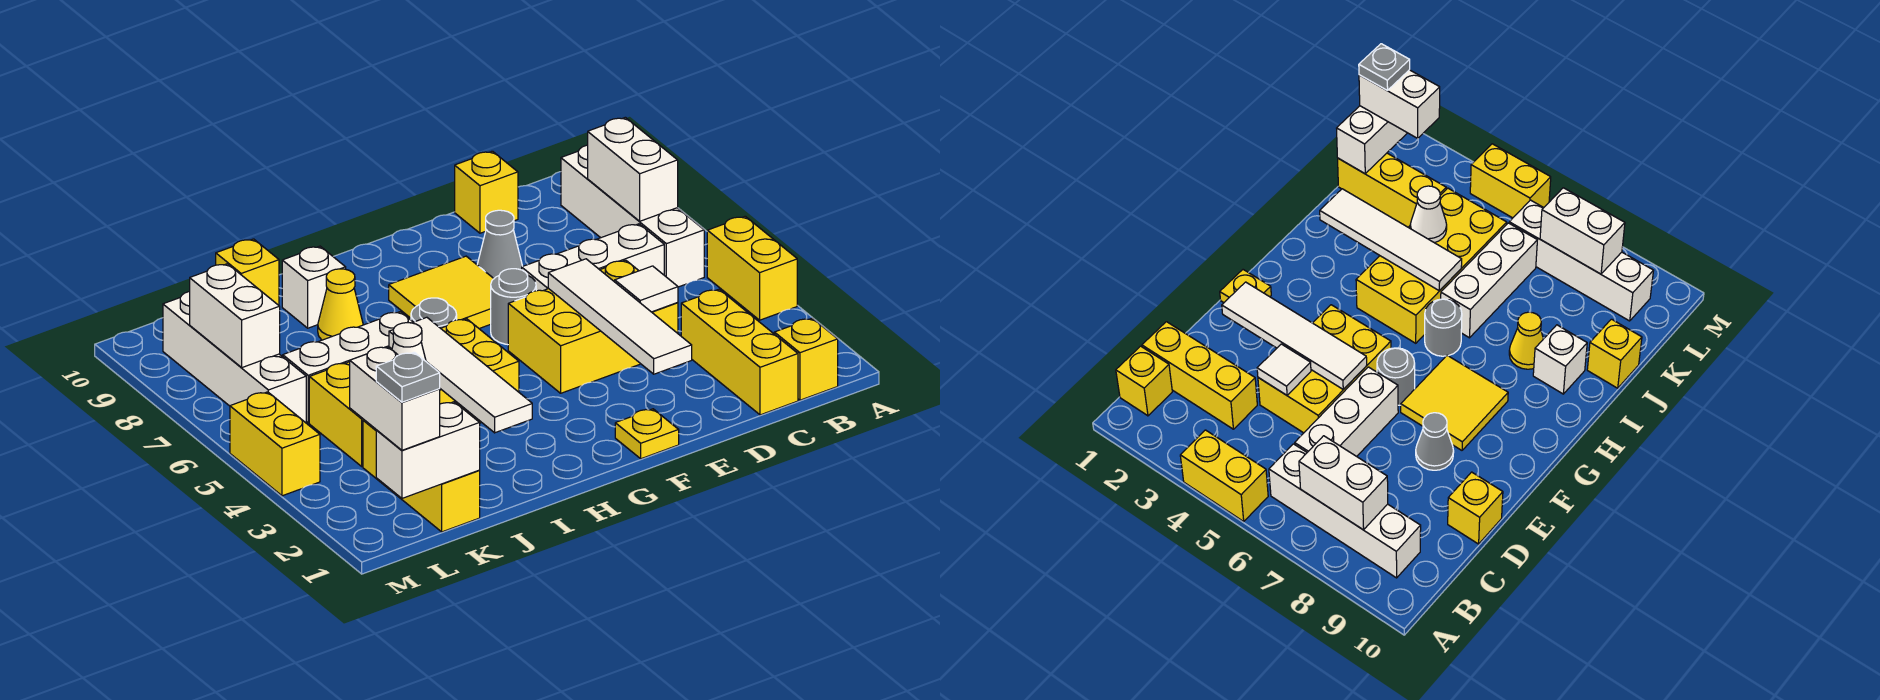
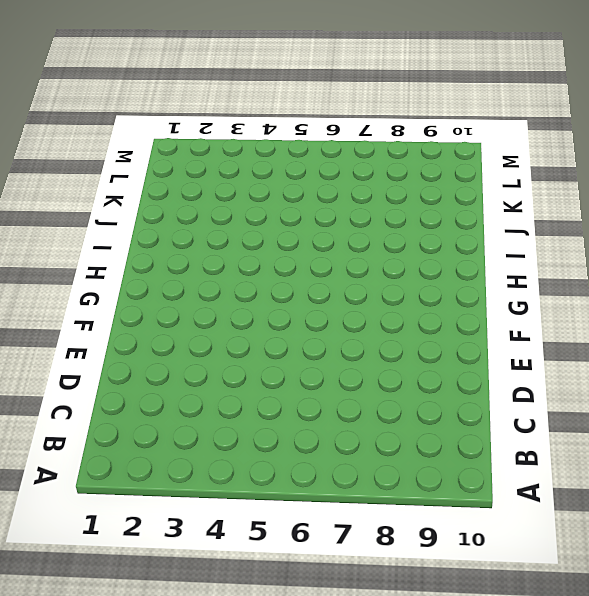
none -> yellow brick A4:A5 level 1
none -> yellow brick B1 level 1
none -> white brick B6:B9 level 1

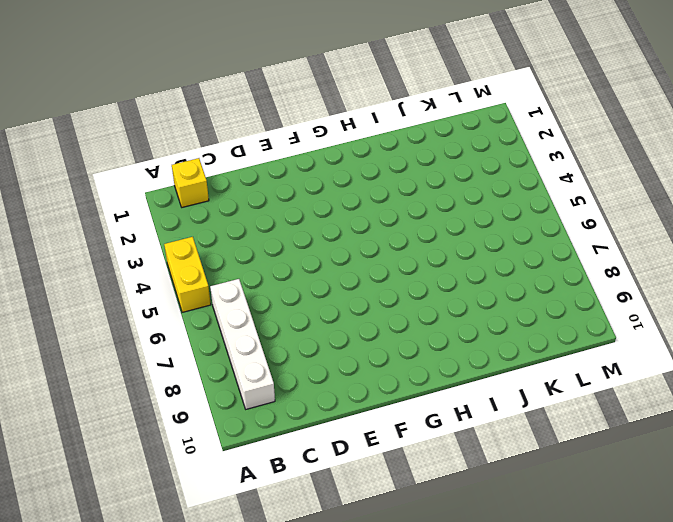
none -> yellow brick C1:C3 level 1
none -> white brick C6:E6 level 1
none -> yellow brick D4:F5 level 1

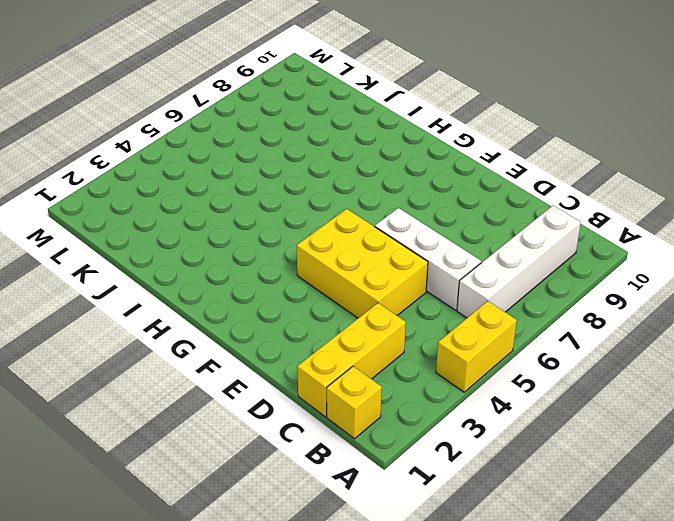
none -> yellow brick D10 level 1
none -> grey cone E8 level 1
none -> yellow plate F1 level 1

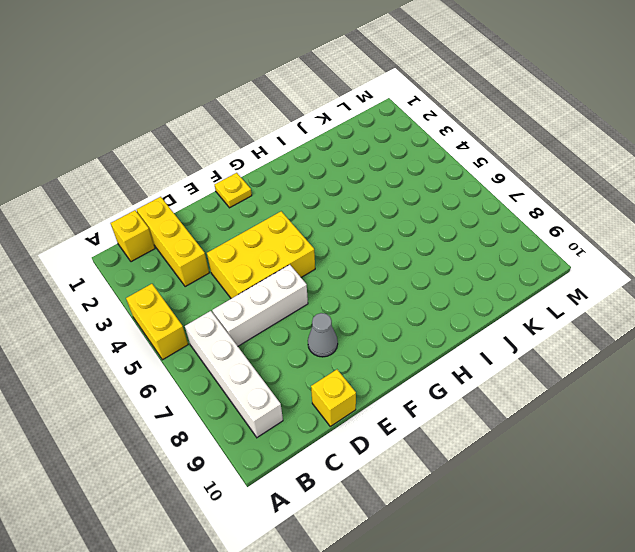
none -> grey round brick F6 level 1
none -> yellow tile F7:G8 level 1
none -> yellow brick H4:K5 level 1

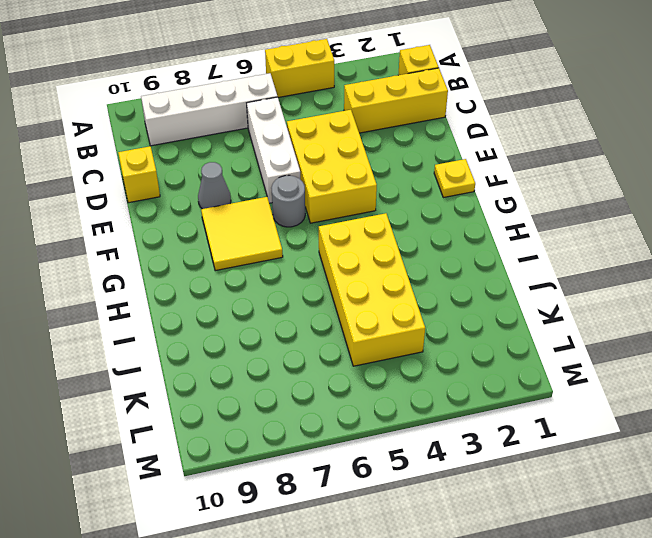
none -> grey round brick H6 level 1
none -> white brick I6:K6 level 1
none -> yellow cone I8 level 1

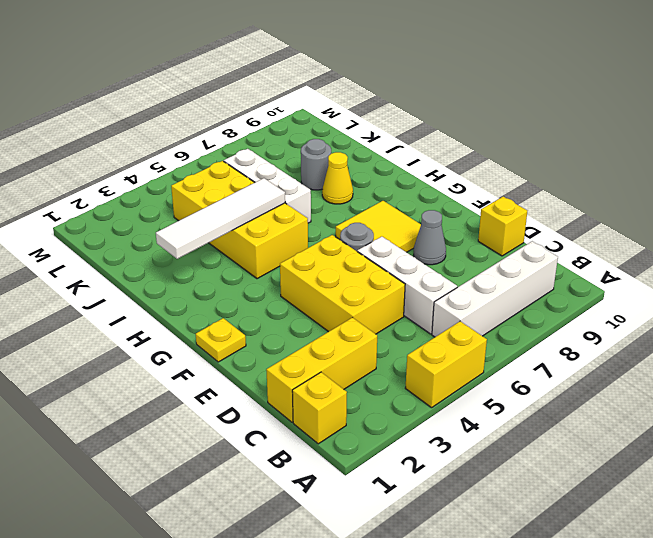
grey round brick J8 level 1 -> grey round brick H6 level 1
none -> white brick I9 level 1
none -> yellow brick J10 level 1
none -> yellow brick K1:K3 level 1

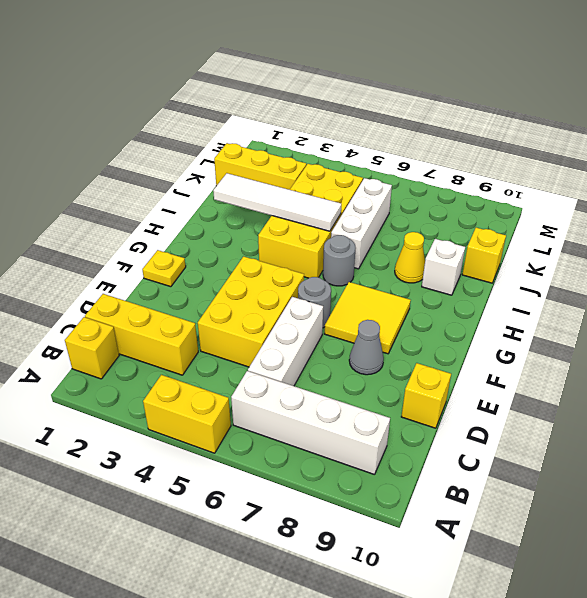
none -> white brick L6:L9 level 1
none -> yellow brick M4:M5 level 1
none -> white brick B7:B8 level 2

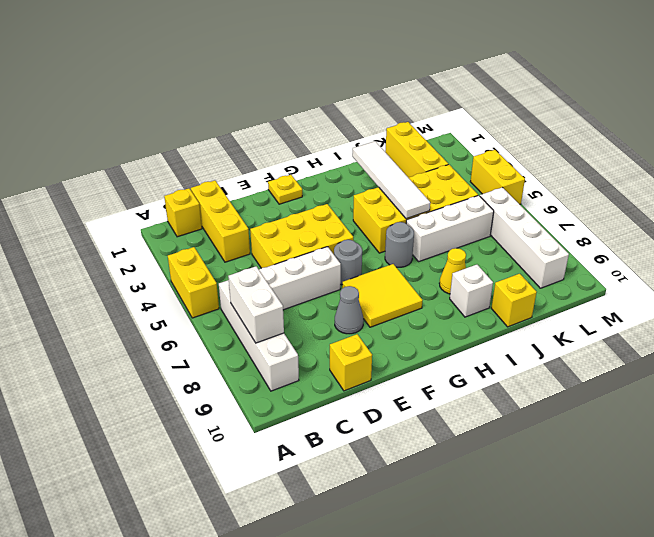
none -> white tile D4 level 2
none -> white tile E2:E5 level 2
none -> white cone J4 level 2

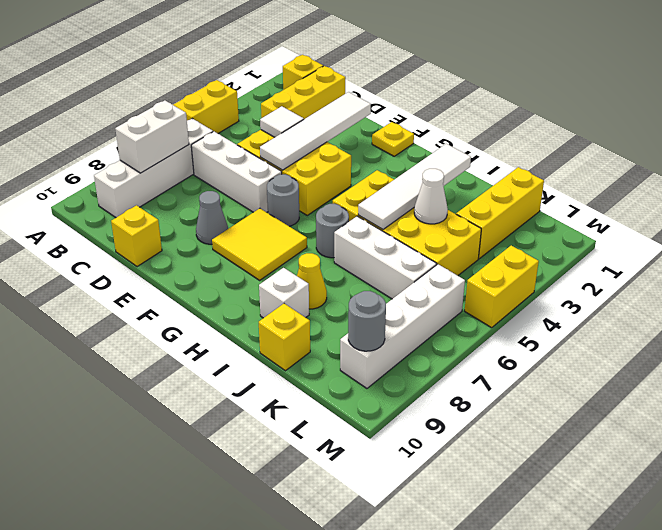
grey round brick L9 level 2 -> none
none -> white brick K1:L1 level 2
none -> white brick L7:L8 level 2
none -> white brick L1:L2 level 3

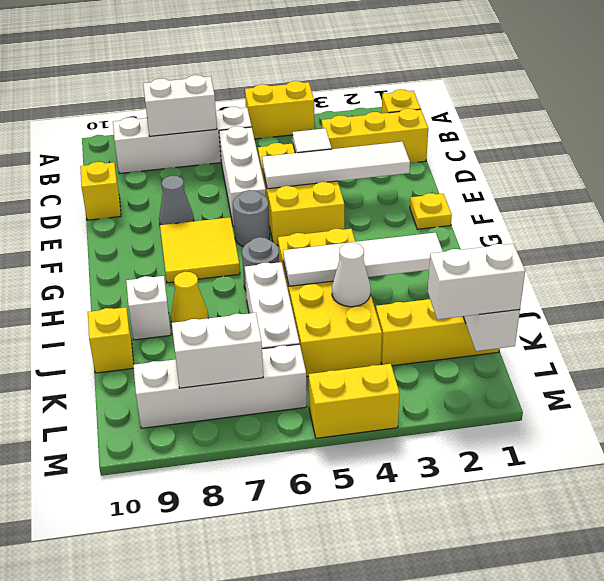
none -> grey plate L1 level 4

